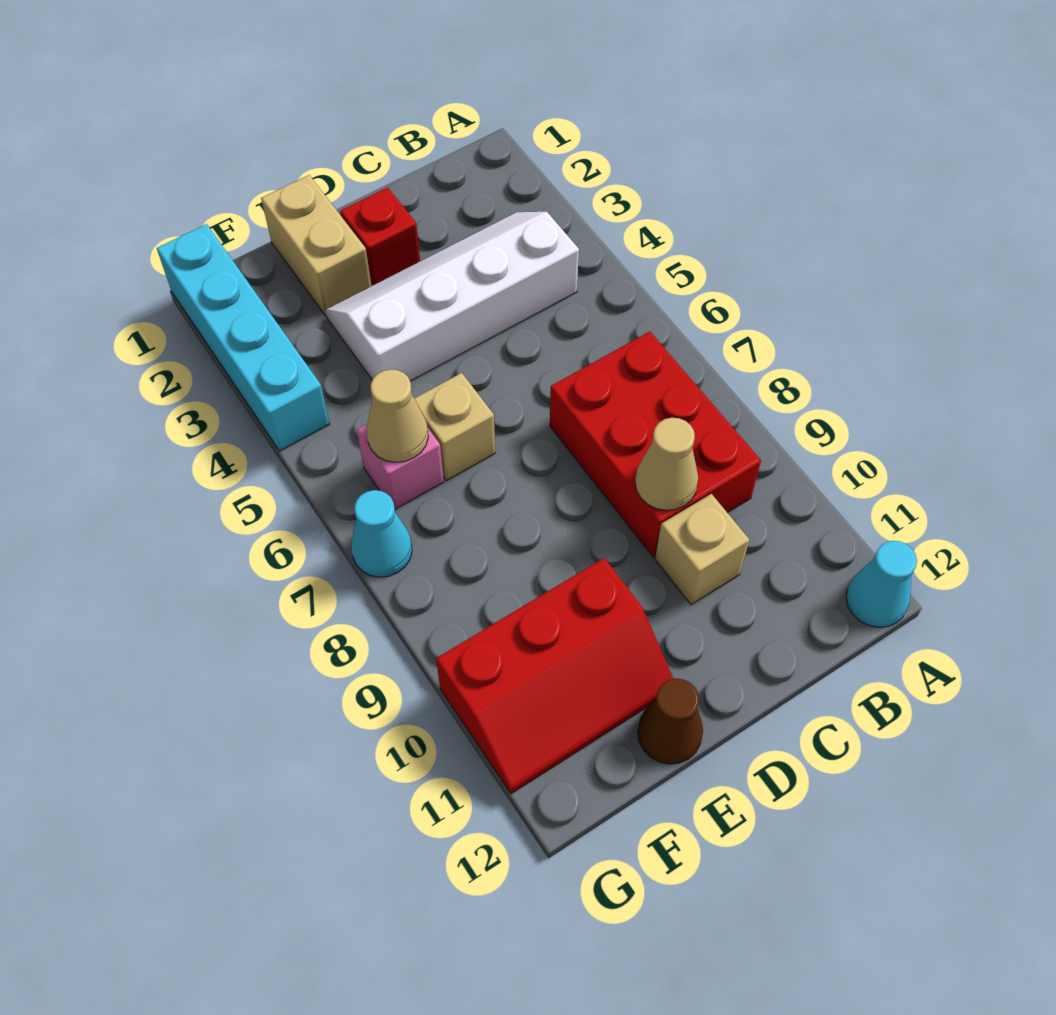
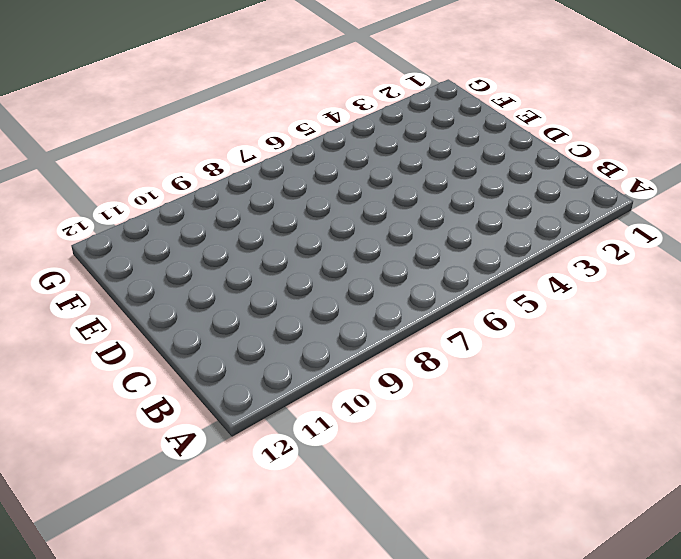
none -> cyan cone A12 level 1
none -> white slope B3:E4 level 1 top 4
none -> red brick B7:C9 level 1

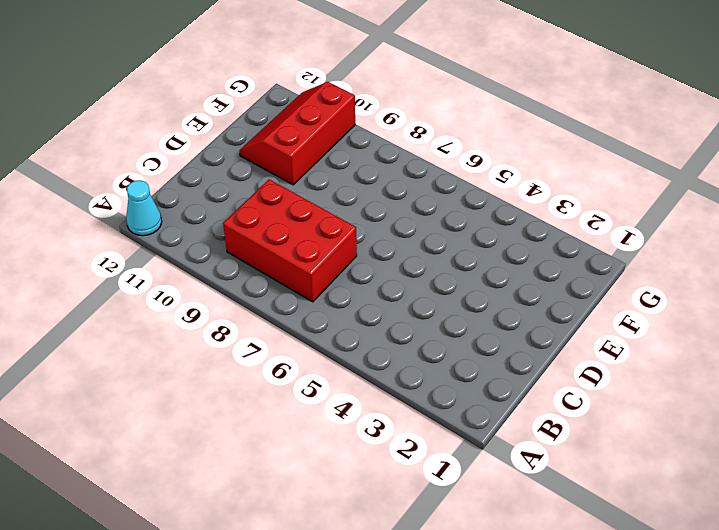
none -> white slope B3:E4 level 1 top 4
none -> tan brick C10 level 1
none -> red brick D2 level 1

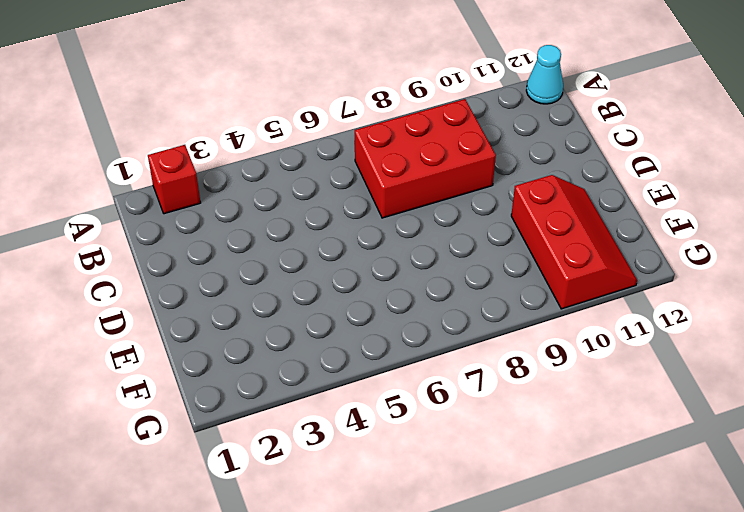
red brick A2 level 1 -> red brick D2 level 1
none -> white slope B3:E4 level 1 top 4
none -> tan brick C10 level 1
none -> tan brick E1:E2 level 1

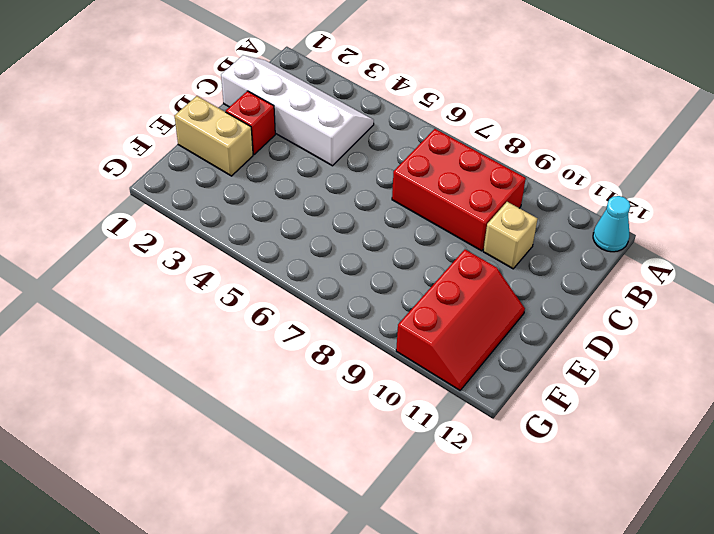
white slope B1:C4 level 1 top C -> white slope B3:E4 level 1 top 4
none -> tan brick E6 level 1
none -> brown cone E12 level 1
none -> pink brick F6 level 1

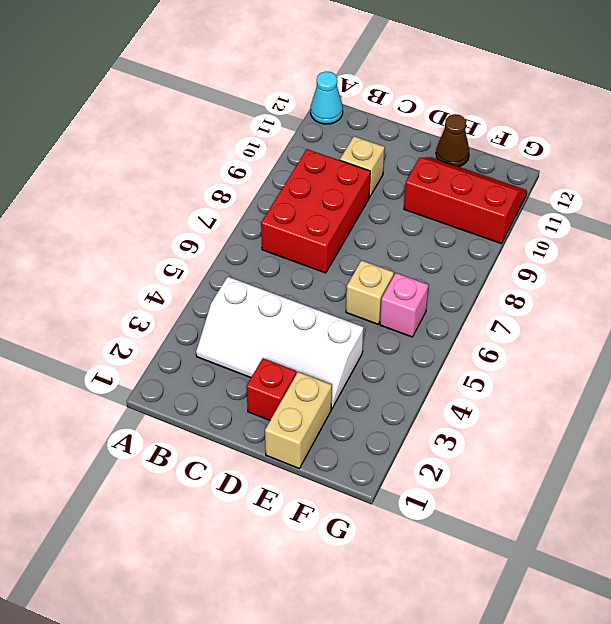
none -> cyan brick G1:G4 level 1
none -> cyan cone G7 level 1
none -> tan cone C9 level 2

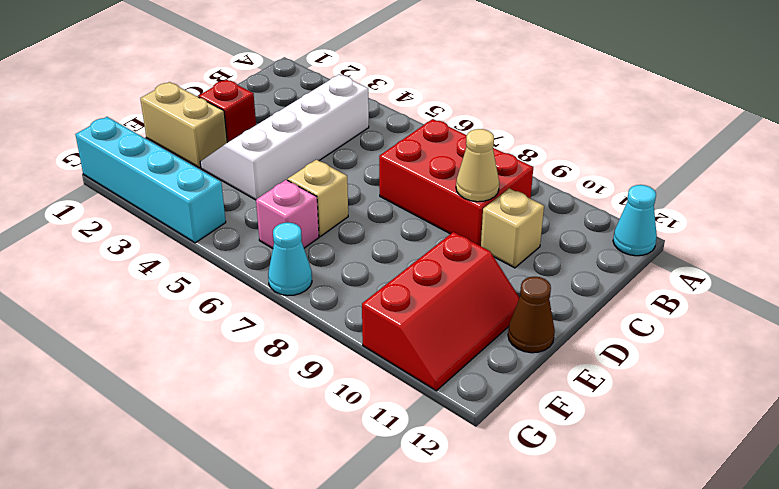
none -> tan cone F6 level 2

